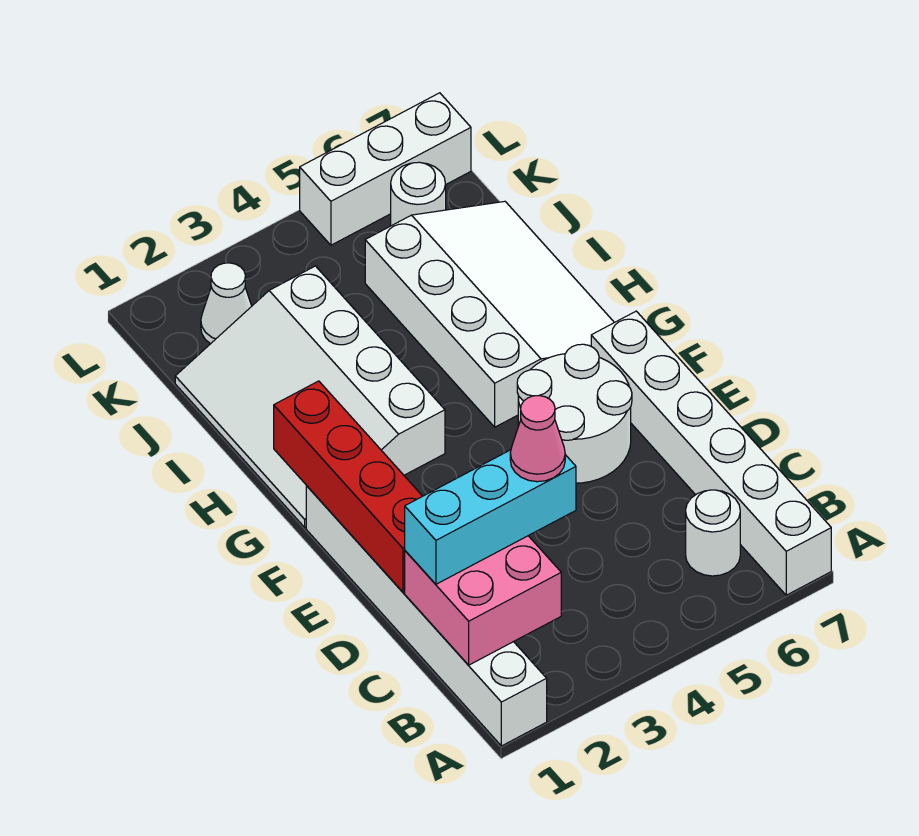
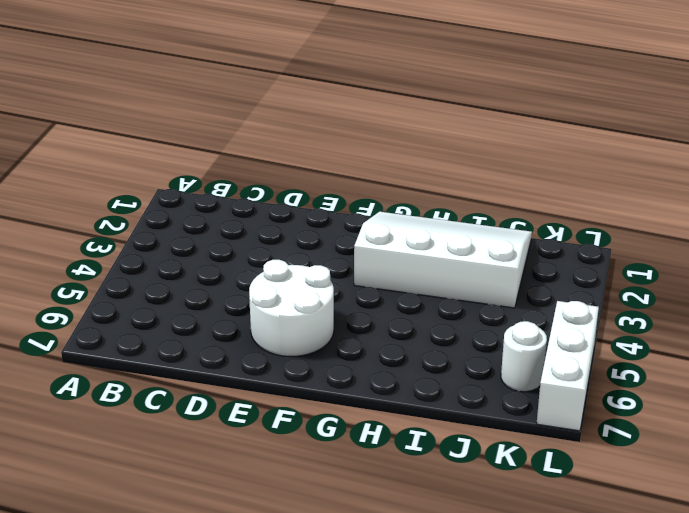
none -> white brick A1:F1 level 1
none -> white brick A7:F7 level 1
none -> white round brick B6 level 1

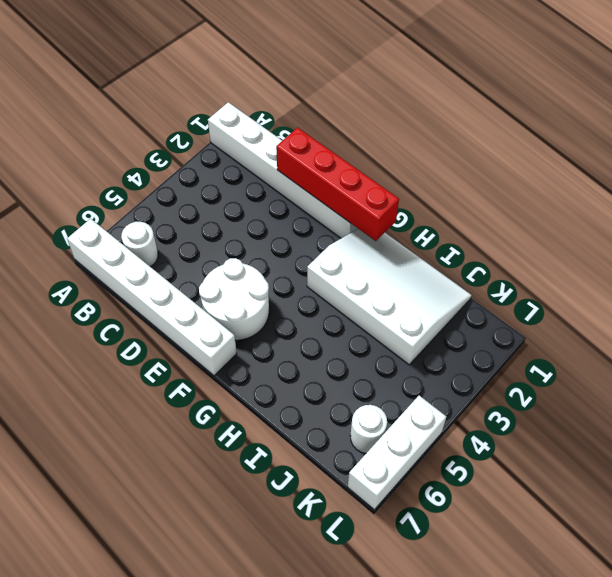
none -> white slope G5:J7 level 1 top 5
none -> white cone K2 level 1
none -> pink brick B1:C2 level 2

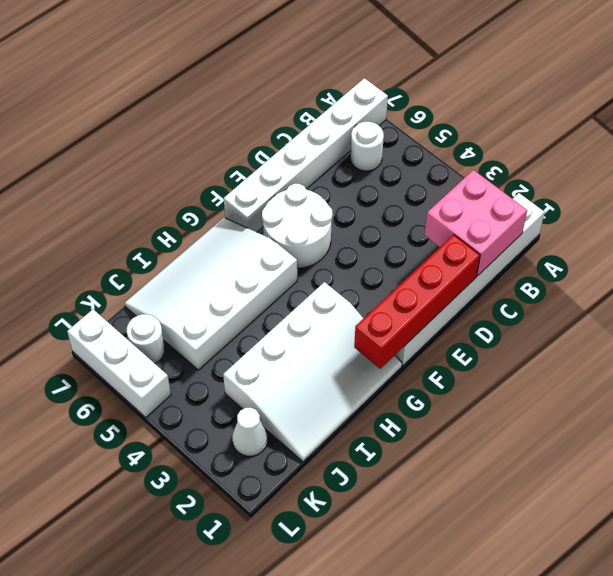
none -> cyan brick C1:C3 level 3
none -> pink cone C3 level 4

